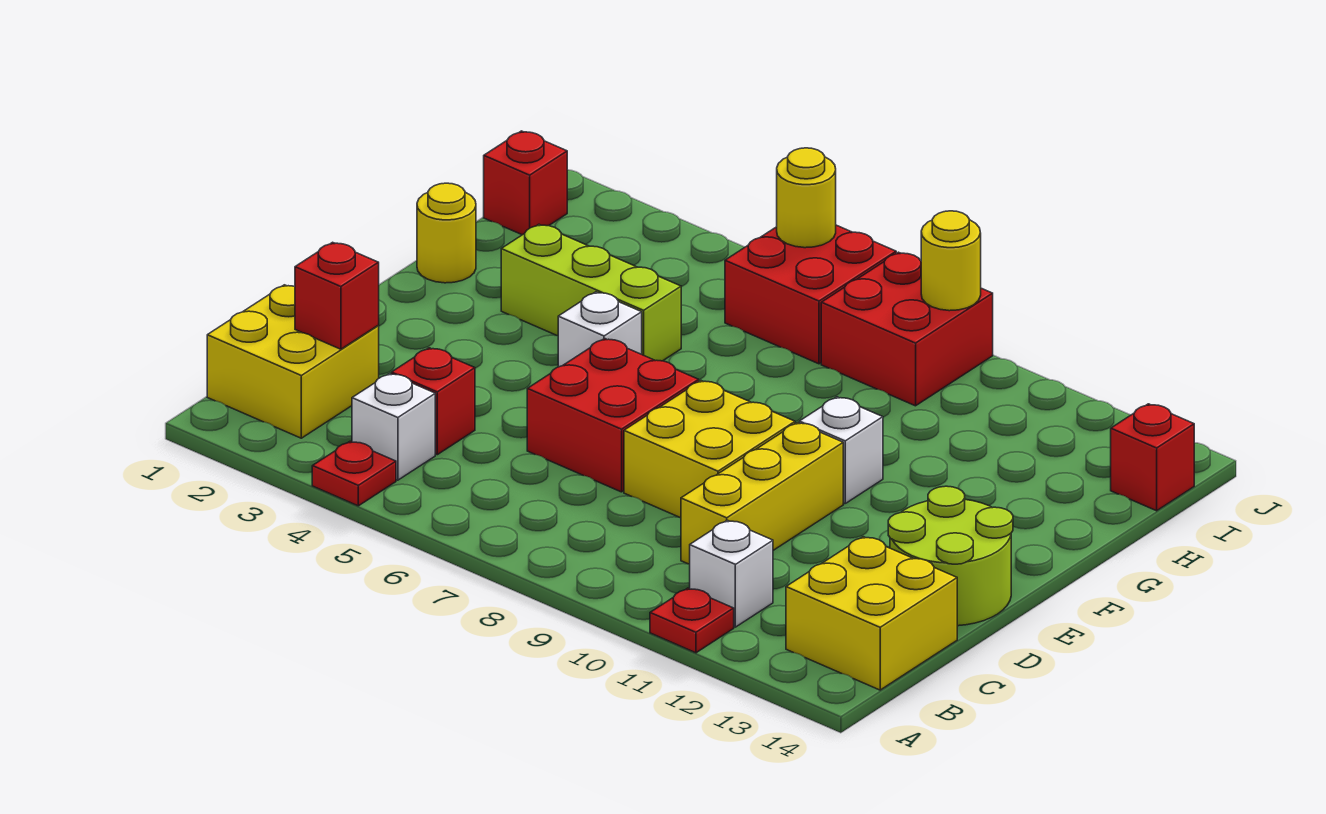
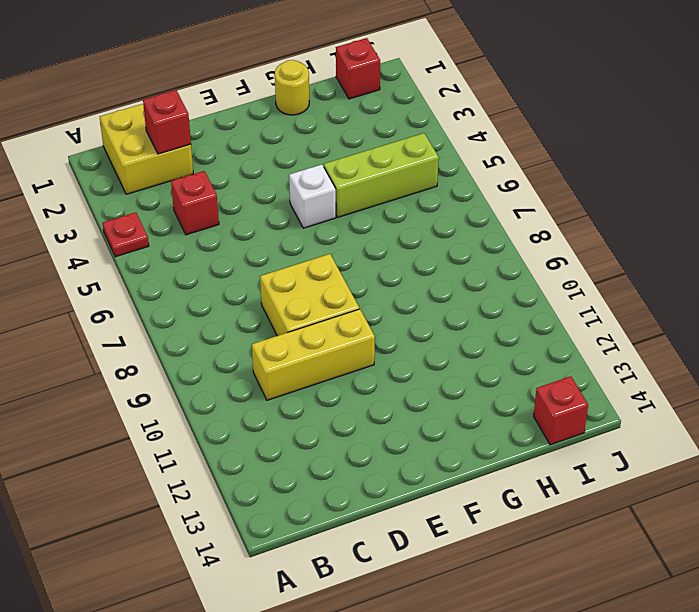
lime brick G5:I5 level 1 -> lime brick G3:G5 level 1
none -> red plate A11 level 1
none -> white brick B4 level 1
none -> white brick B11 level 1

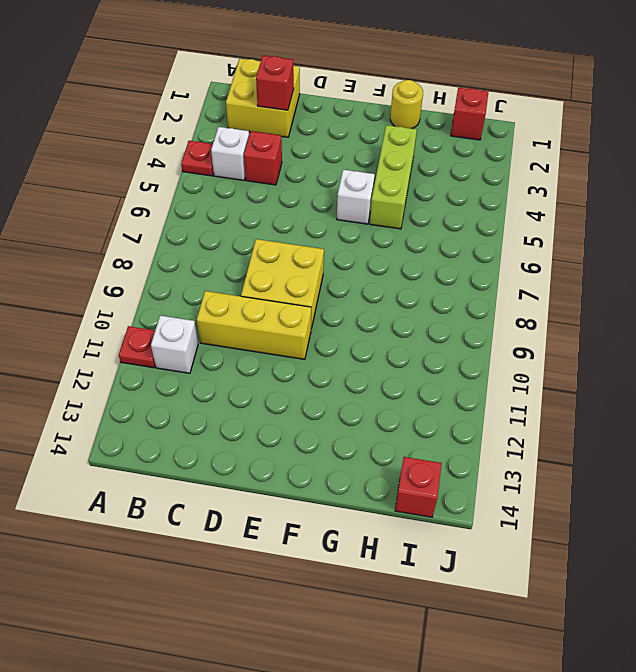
none -> yellow brick B13:C14 level 1
none -> red brick D6:E7 level 1
none -> lime round brick D13:E14 level 1

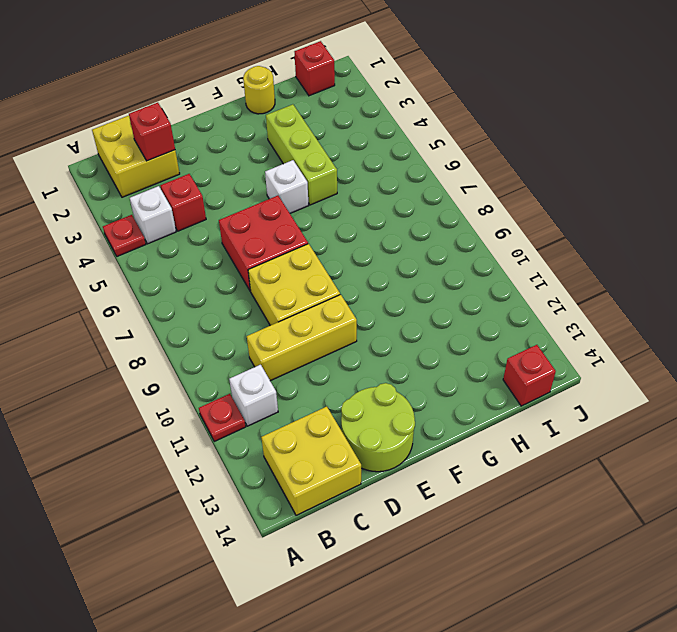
none -> white brick F10 level 1
none -> red brick I6:J7 level 1
none -> red brick I8:J9 level 1

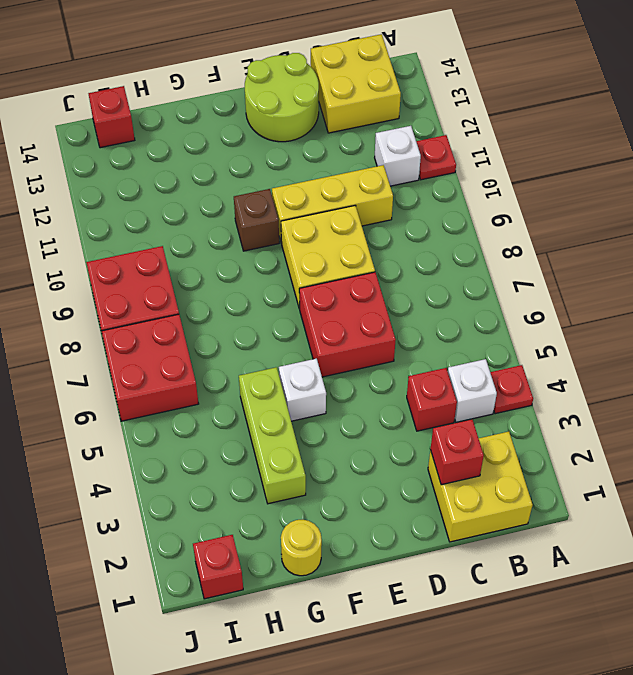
brown brick F10 level 1 -> white brick F10 level 1
none -> yellow round brick J6 level 2
none -> yellow round brick J9 level 2

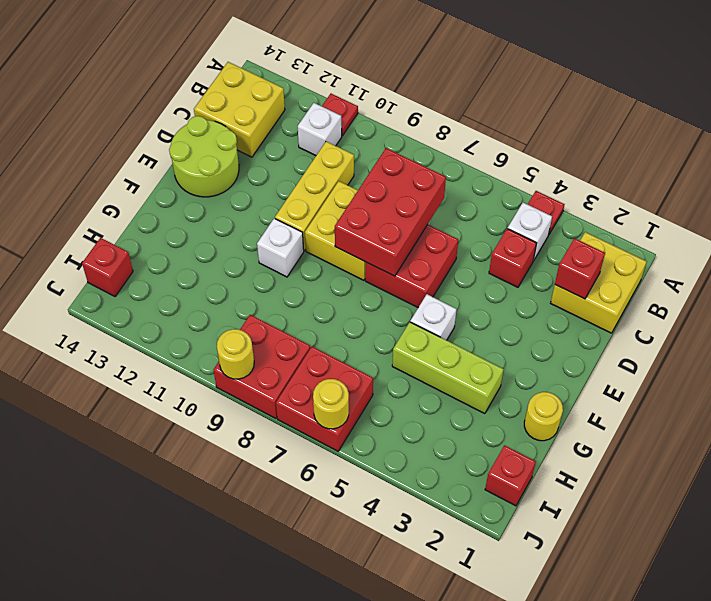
red brick C7:E8 level 2 -> none

